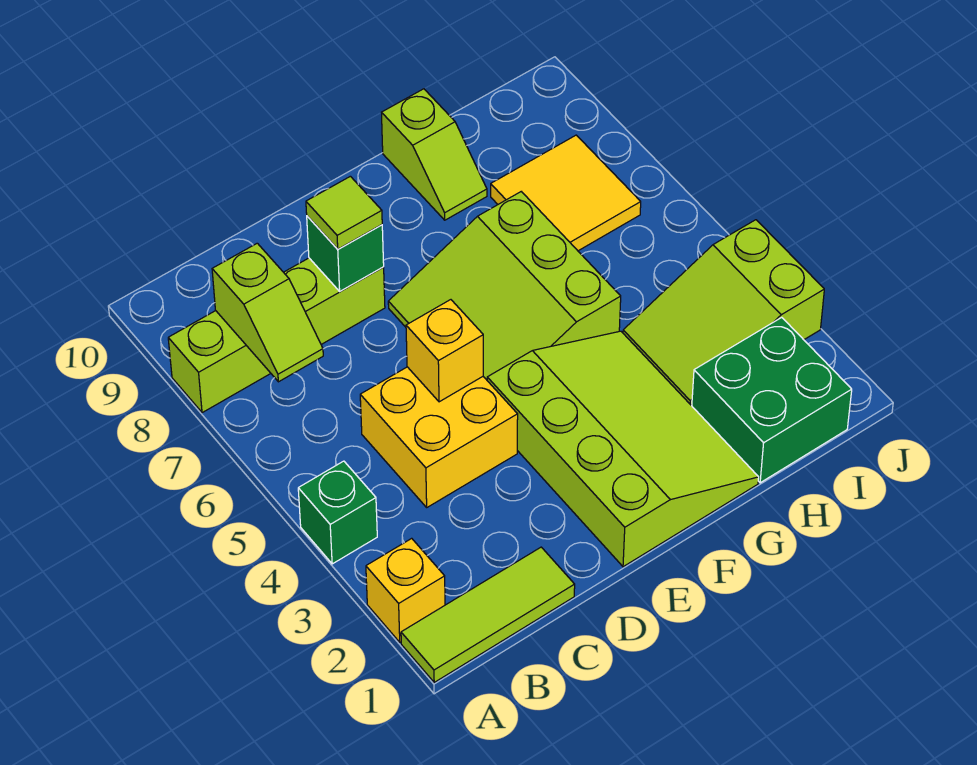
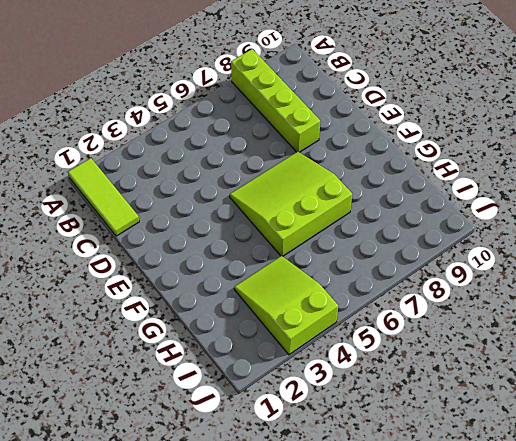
none -> yellow brick A2 level 1
none -> green brick A4 level 1
none -> yellow brick C4:D5 level 1

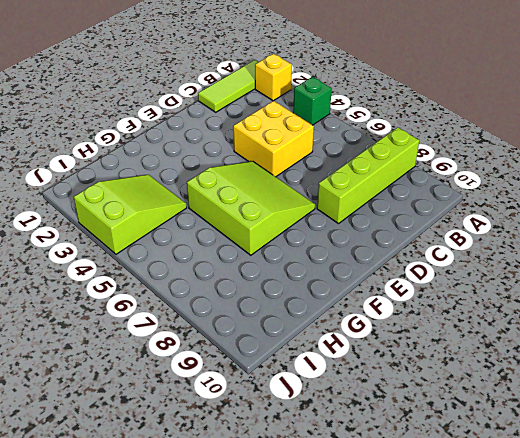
none -> lime slope E1:G4 level 1 top E
none -> lime slope G9:G10 level 1 top 10
none -> green brick H1:I2 level 1

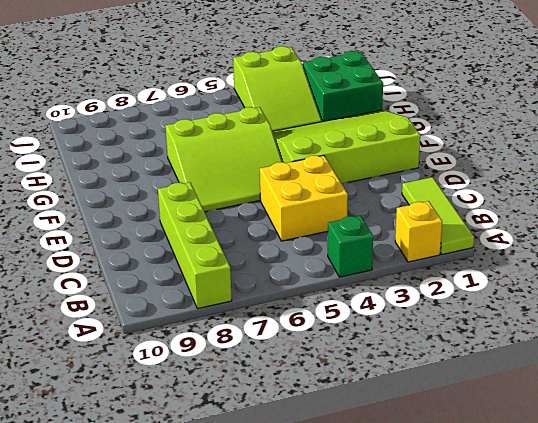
none -> lime slope G9:G10 level 1 top 10
none -> yellow tile H7:I8 level 1
none -> lime slope B7:B8 level 2 top 8

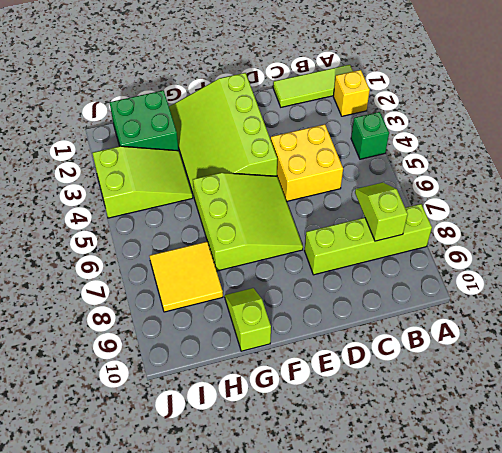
none -> yellow brick D5 level 2
none -> green brick D8 level 2
none -> lime tile D8 level 3

